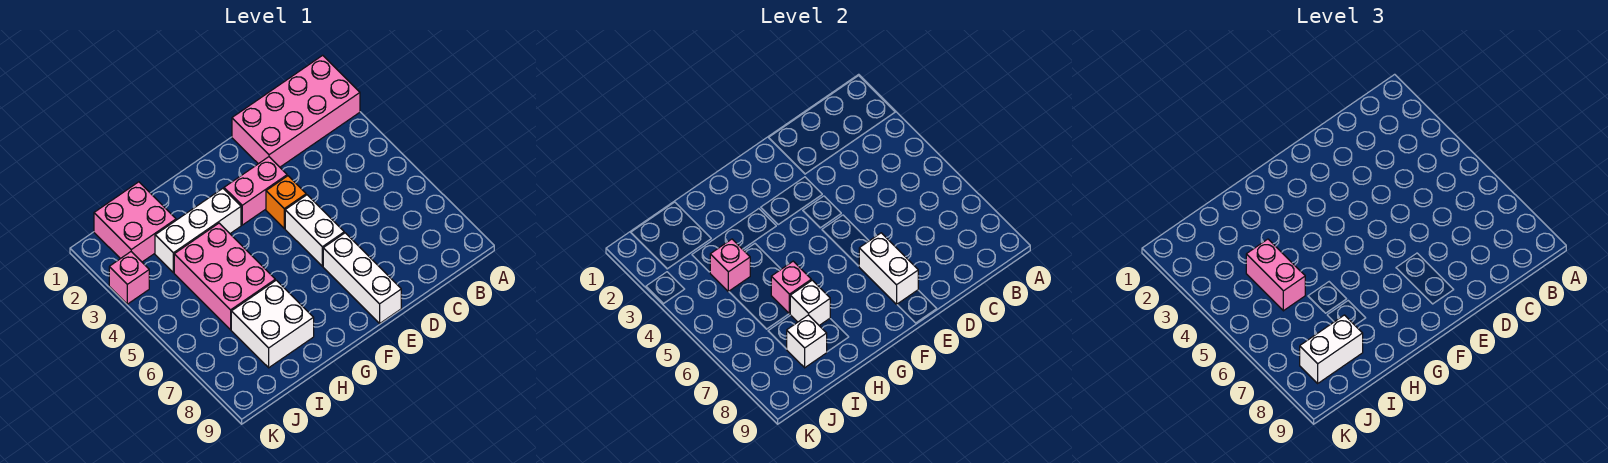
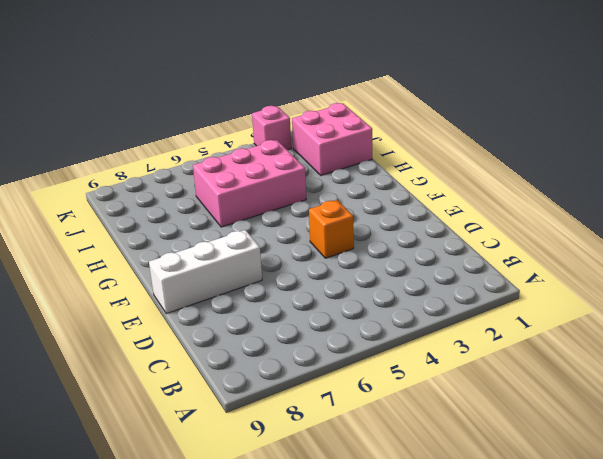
none -> pink brick A1:D2 level 1
none -> pink brick E3:F3 level 1
none -> white brick E5:E6 level 1

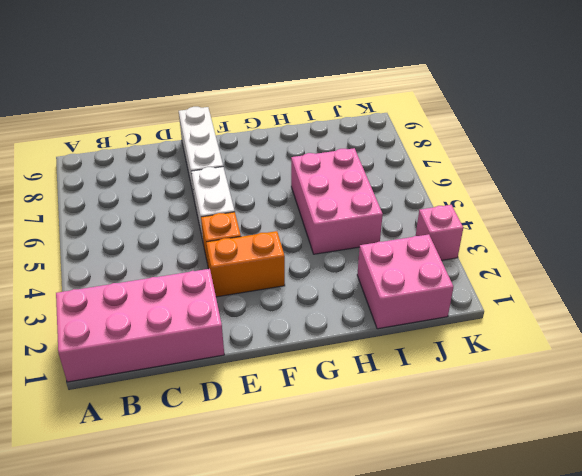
orange brick E3:F3 level 1 -> pink brick E3:F3 level 1
none -> white brick G3:I3 level 1
none -> white brick H7:I8 level 1
none -> white brick E7:E8 level 2

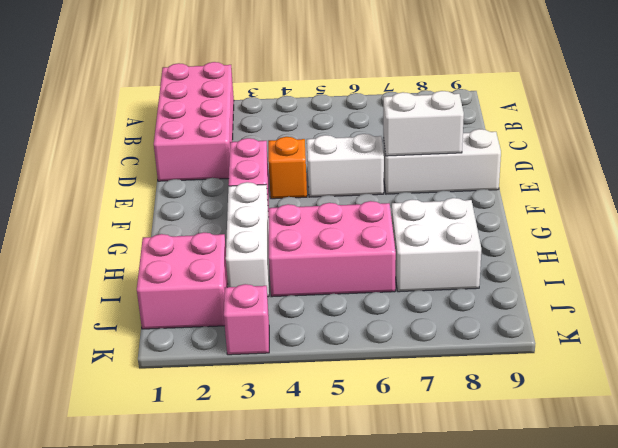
none -> pink brick H6 level 2
none -> white brick H7 level 2
none -> pink brick I4 level 2

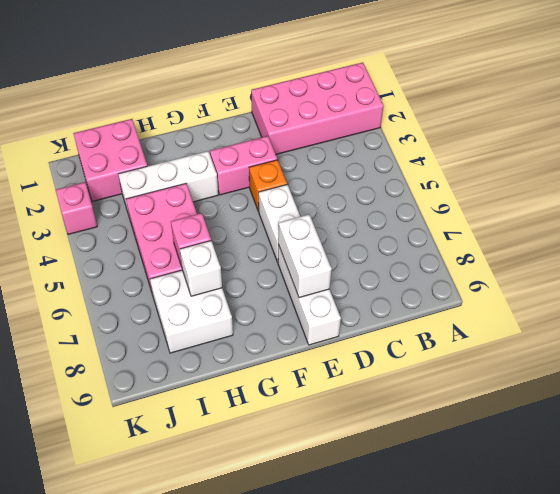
none -> pink brick I4 level 2
none -> white brick I8 level 2
none -> pink brick I4:I5 level 3

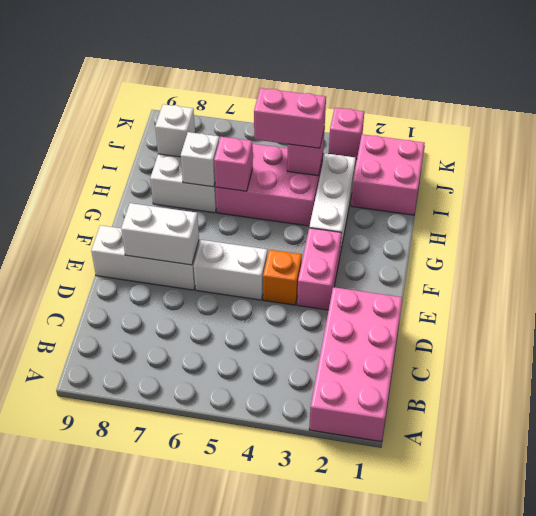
none -> white brick I8:J8 level 3

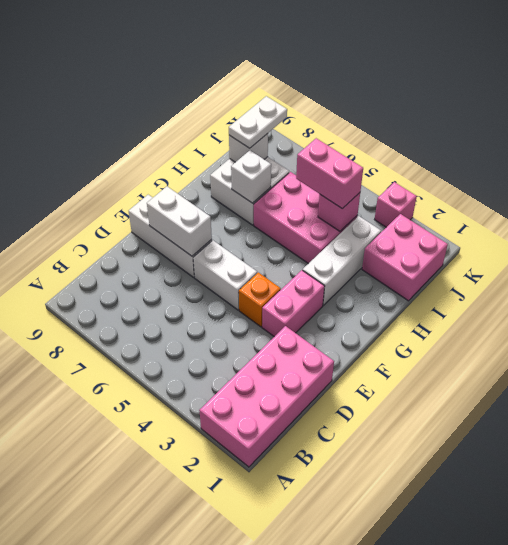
white plate I8:J8 level 3 -> white brick I8:J8 level 3
none -> pink brick H6 level 2

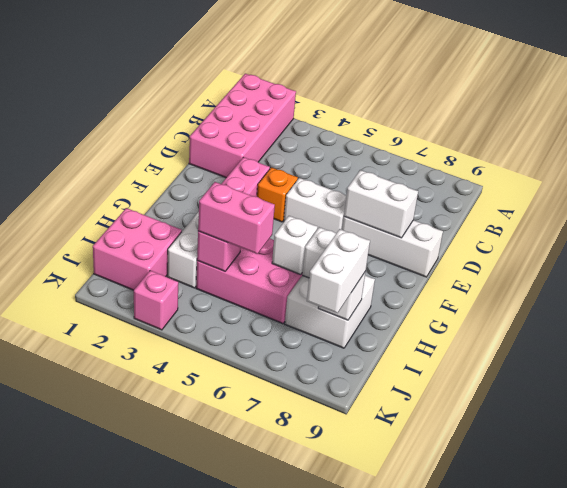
white brick H6 level 2 -> pink brick H6 level 2

